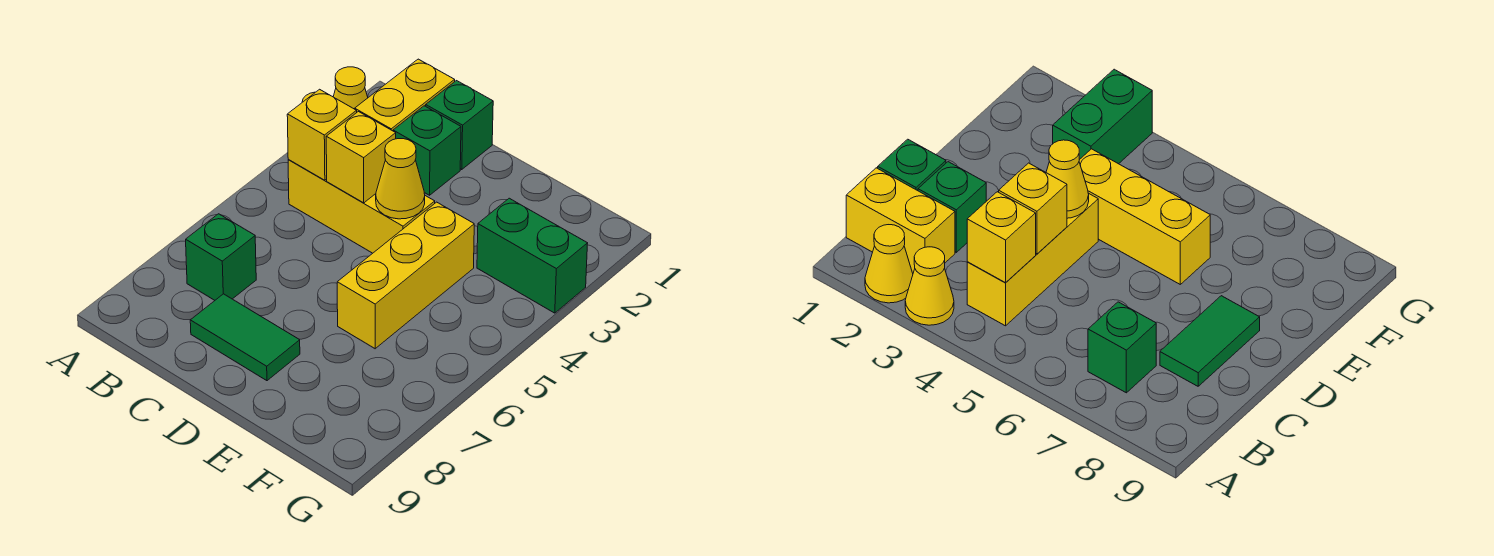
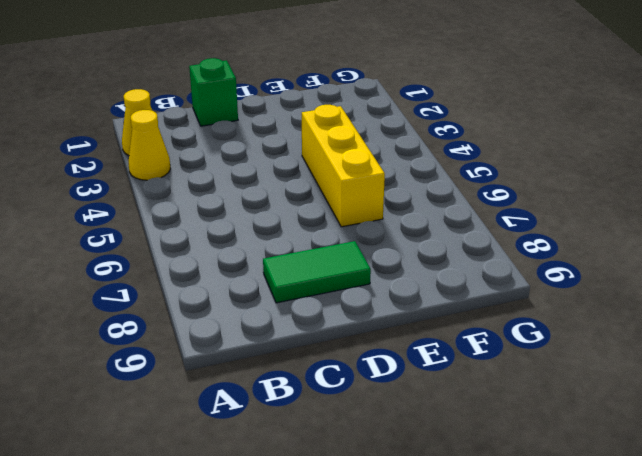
none -> yellow brick B1:B2 level 1
none -> yellow brick B4:D4 level 1
none -> green brick B7 level 1

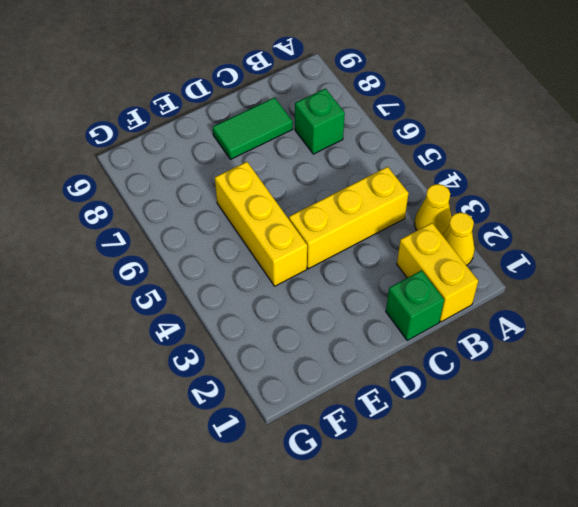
none -> green brick C2 level 1
none -> green brick F3:G3 level 1
none -> yellow brick B4 level 2

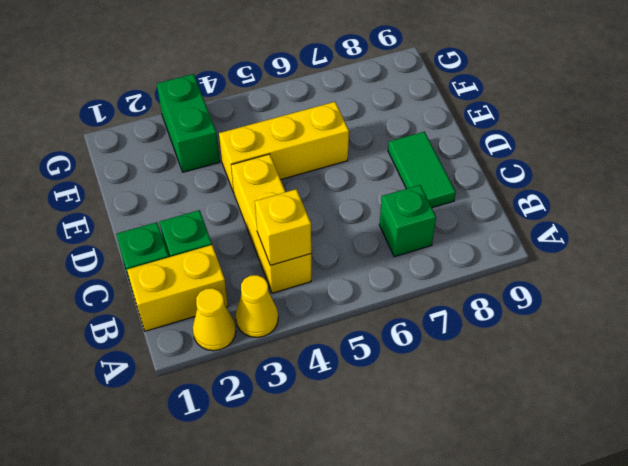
none -> yellow brick C4 level 2
none -> yellow cone D4 level 2

